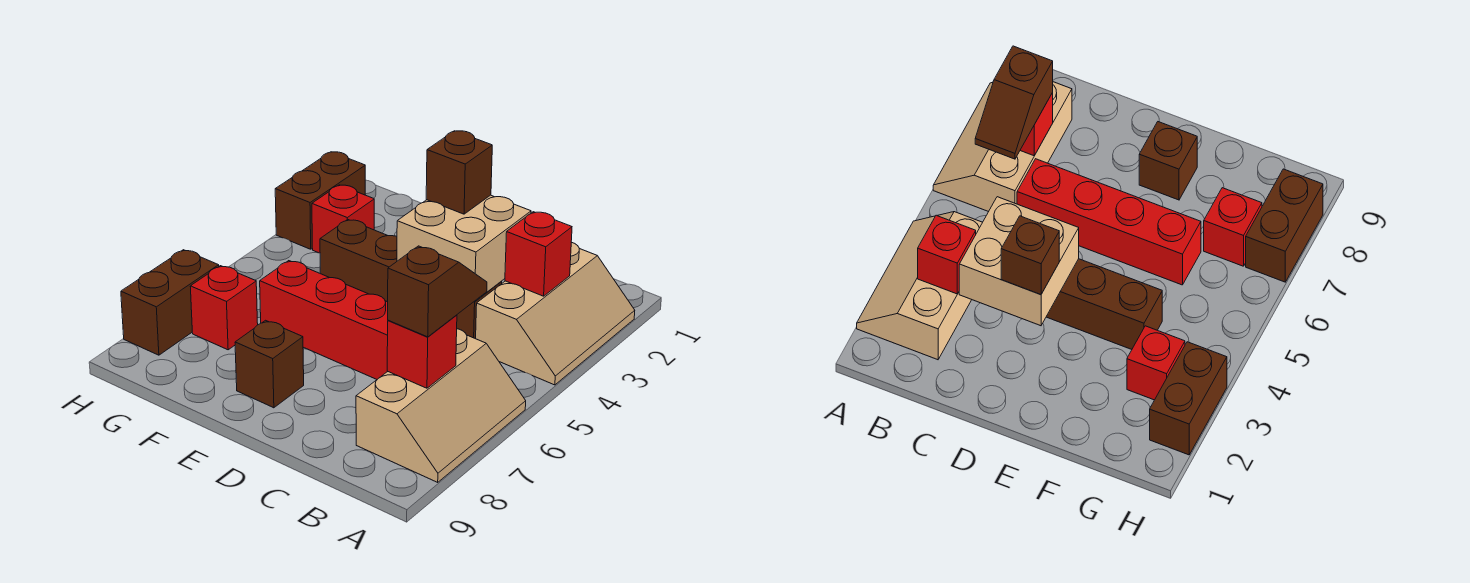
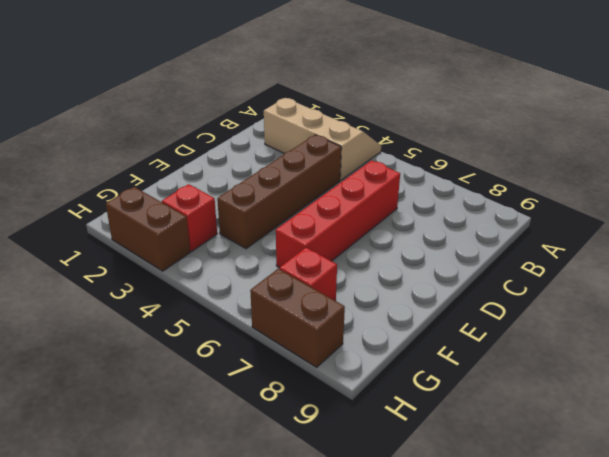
none -> tan slope A6:B8 level 1 top B
none -> brown brick E8 level 1
none -> red brick B3 level 2

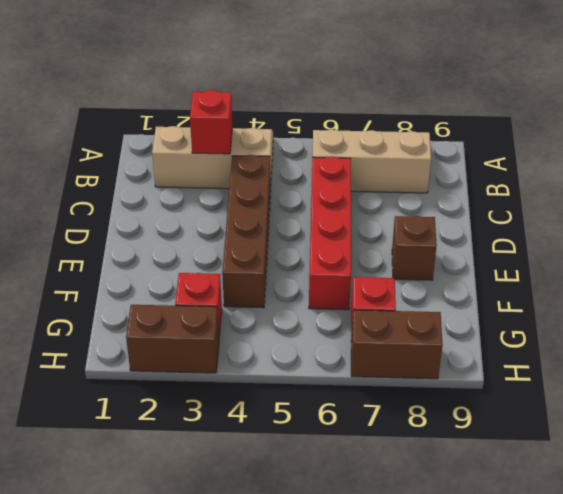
none -> red brick B7 level 2
none -> tan brick C3:D4 level 2
none -> brown slope B6:B7 level 3 top 7

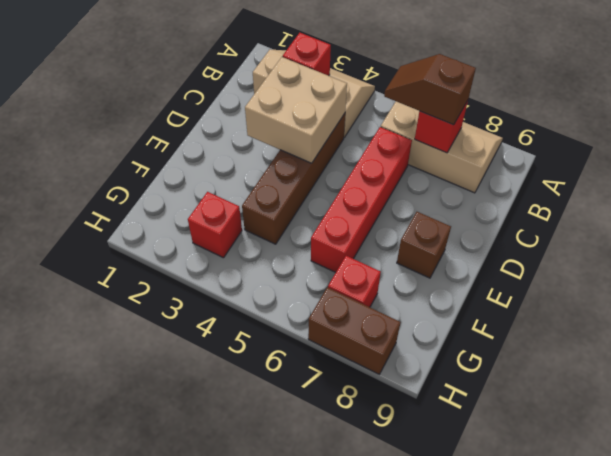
none -> brown brick H2:H3 level 1
none -> brown brick D3 level 3

